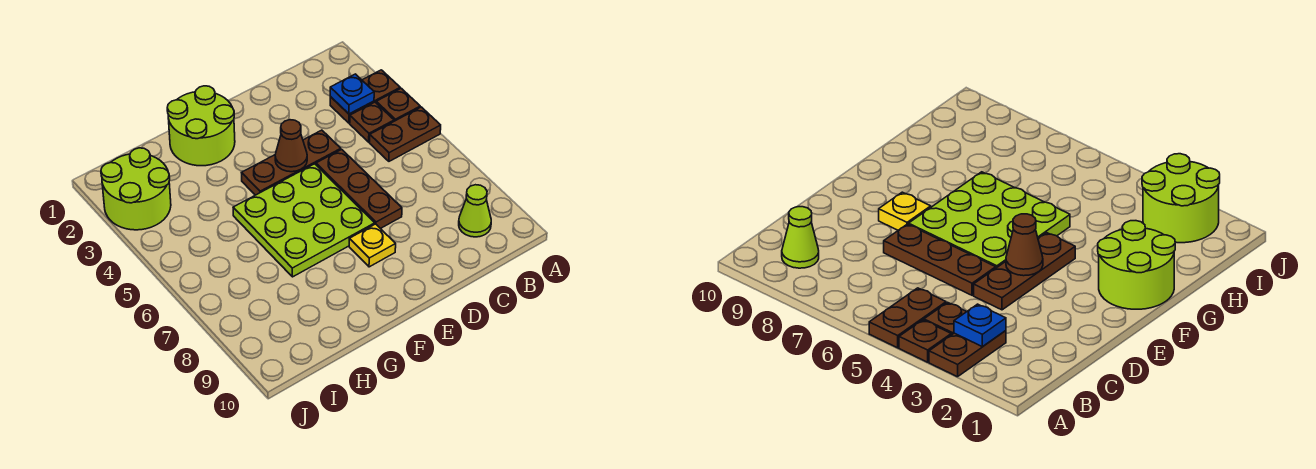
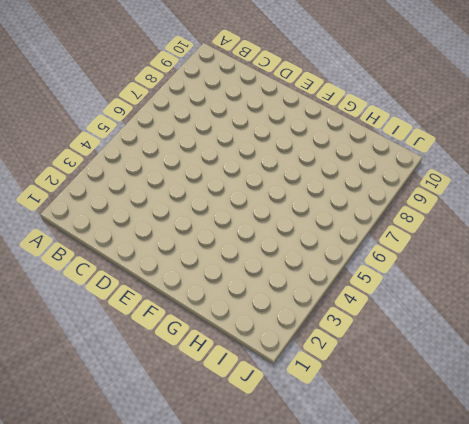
none -> brown plate A3:B3 level 1
none -> brown plate A4 level 1
none -> brown plate A5:B5 level 1

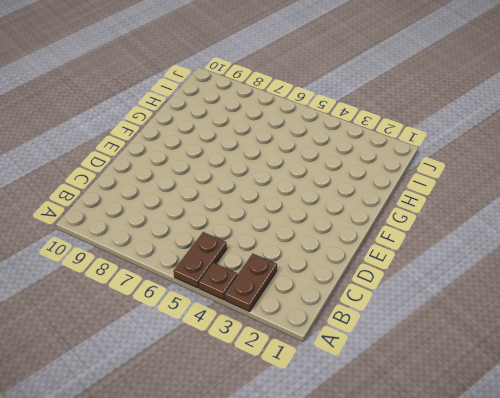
none -> brown plate B4 level 1
none -> lime cone B9 level 1
none -> brown plate D4:F4 level 1

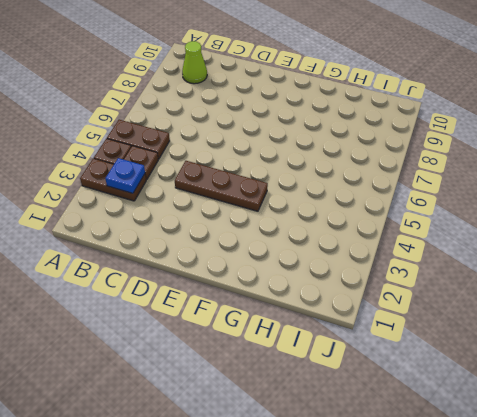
none -> brown plate D5:D7 level 1
none -> lime plate E5:G7 level 1
none -> yellow plate E8 level 1

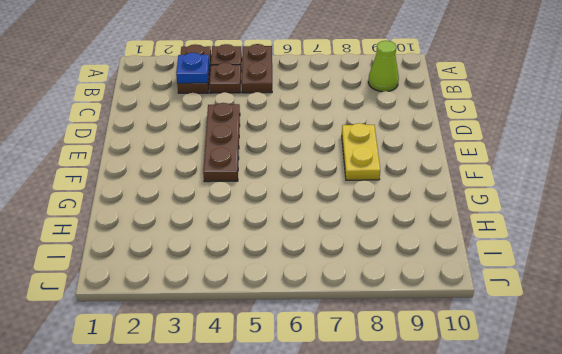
yellow plate E8:F8 level 1 -> yellow plate E8 level 1
none -> brown plate D5:D7 level 1
none -> lime plate E5:G7 level 1
none -> lime round brick F1:G2 level 1

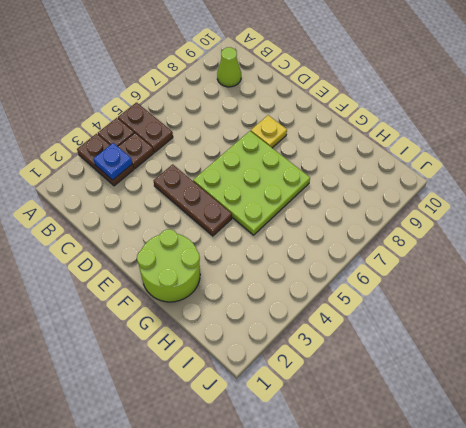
none -> brown plate D5:D7 level 1
none -> lime round brick I2:J3 level 1
none -> brown cone E4 level 2

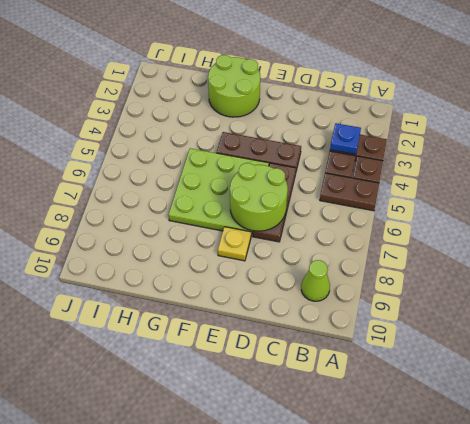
lime round brick D6:E7 level 2 -> lime round brick I2:J3 level 1
none -> brown cone E4 level 2

